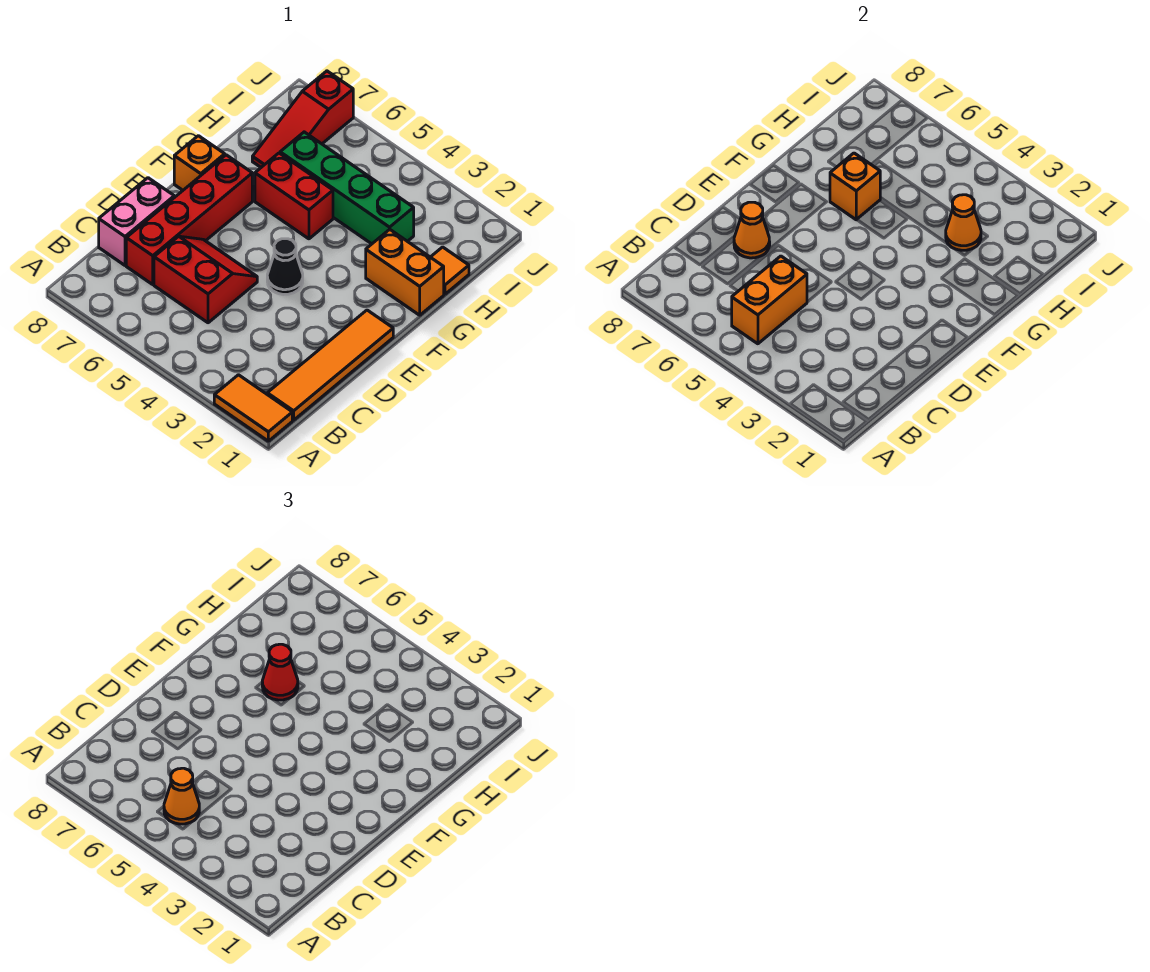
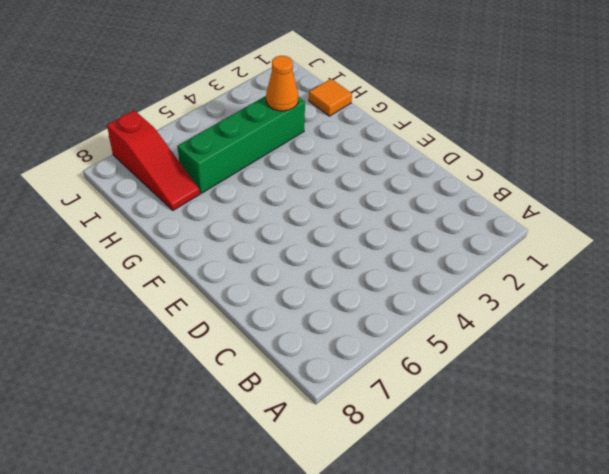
none -> orange tile A1:A2 level 1
none -> orange tile B1:E1 level 1
none -> red slope C5:D6 level 1 top C

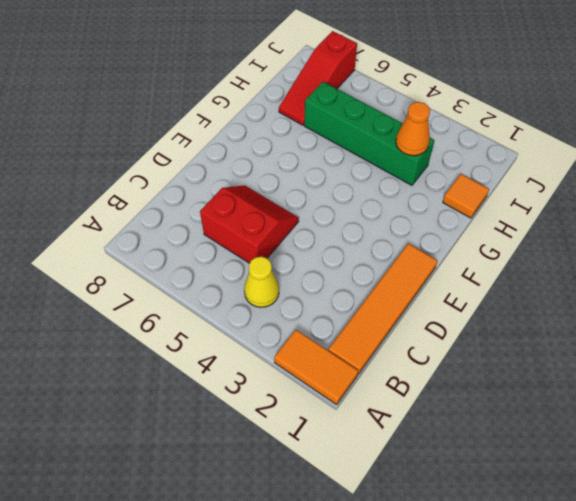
yellow cone B4 level 1 -> none
none -> red brick C7:F7 level 1
none -> pink brick C8:D8 level 1
none -> black cone E4 level 1

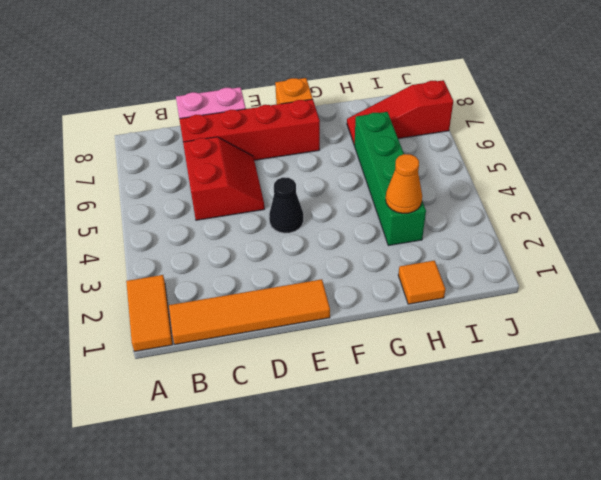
none -> orange brick G1:G2 level 1
none -> red brick G5:G6 level 1
none -> orange brick B5:C5 level 2

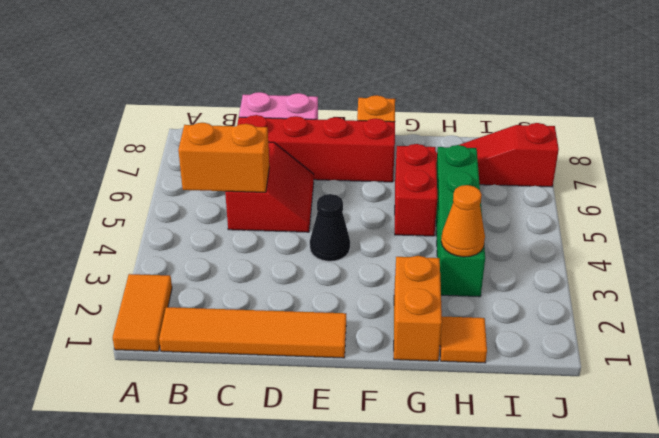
none -> orange cone D7 level 2
none -> orange brick G6 level 2
none -> orange cone B5 level 3

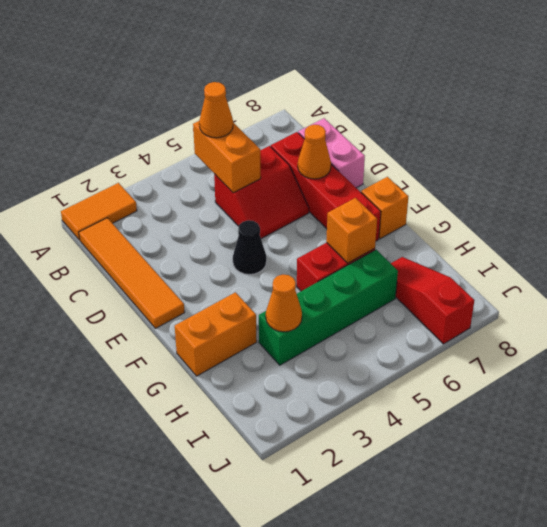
none -> orange tile H1 level 1
none -> red cone G6 level 3

